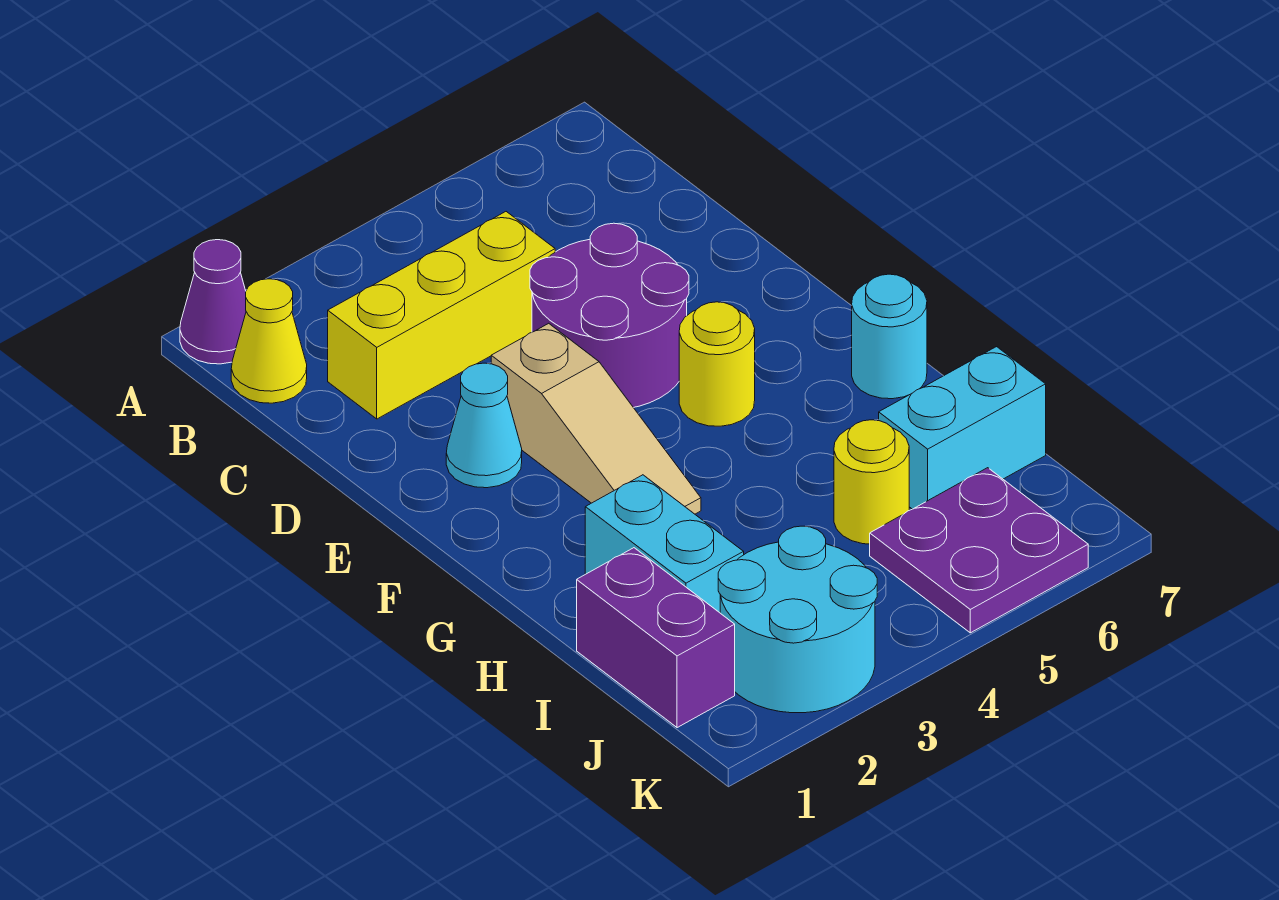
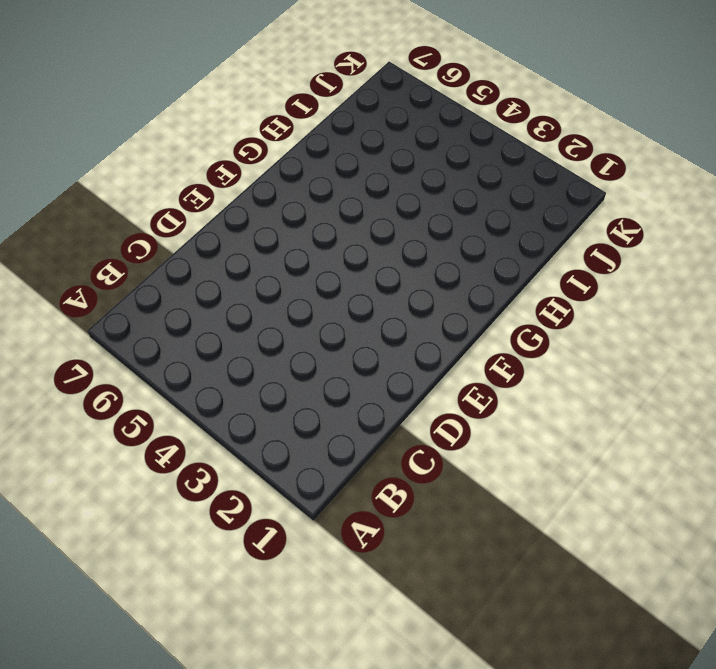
none -> purple cone A1 level 1
none -> yellow cone B1 level 1
none -> yellow brick C2:C4 level 1

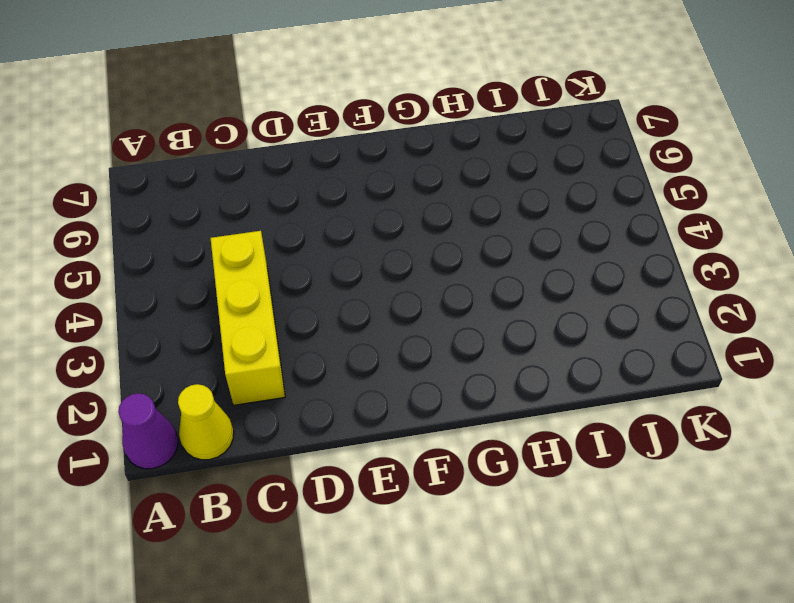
none -> purple round brick D4:E5 level 1
none -> cyan cone E2 level 1
none -> tan slope E3:G3 level 1 top E

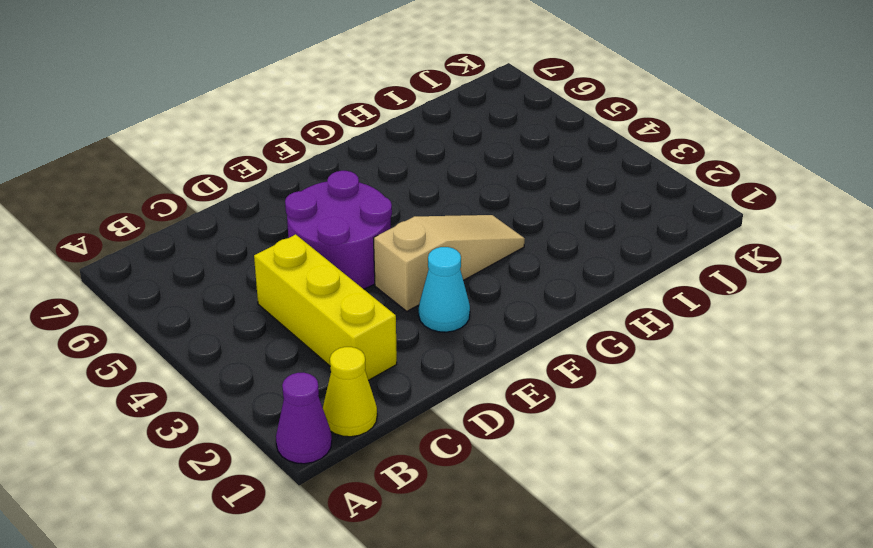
none -> yellow round brick F5 level 1
none -> cyan round brick G7 level 1
none -> cyan brick H2:I2 level 1

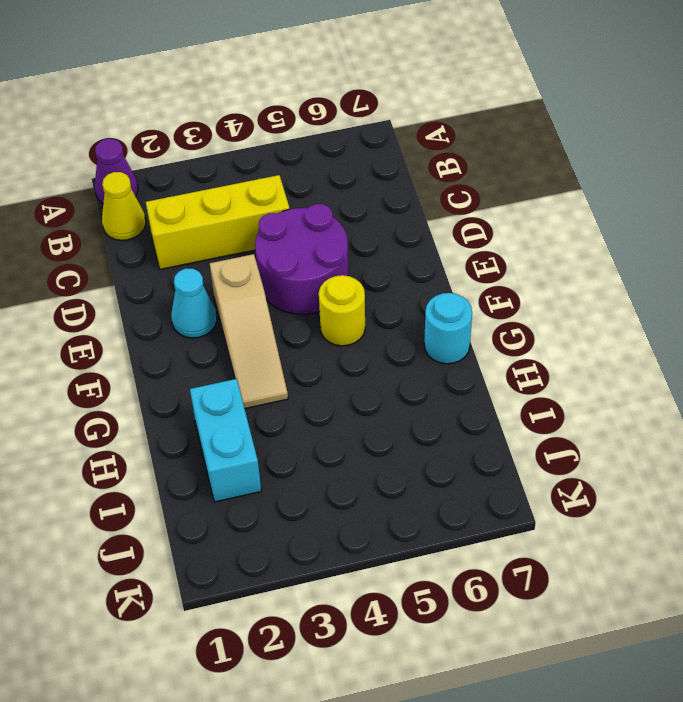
none -> purple brick I1:J1 level 1
none -> yellow round brick I5 level 1
none -> cyan brick I6:I7 level 1

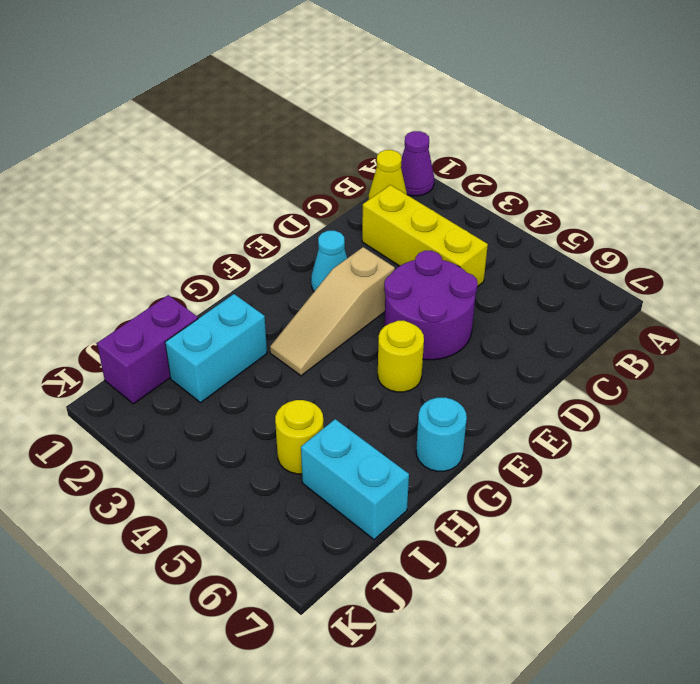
none -> cyan round brick J2:K3 level 1
none -> purple plate J5:K6 level 1

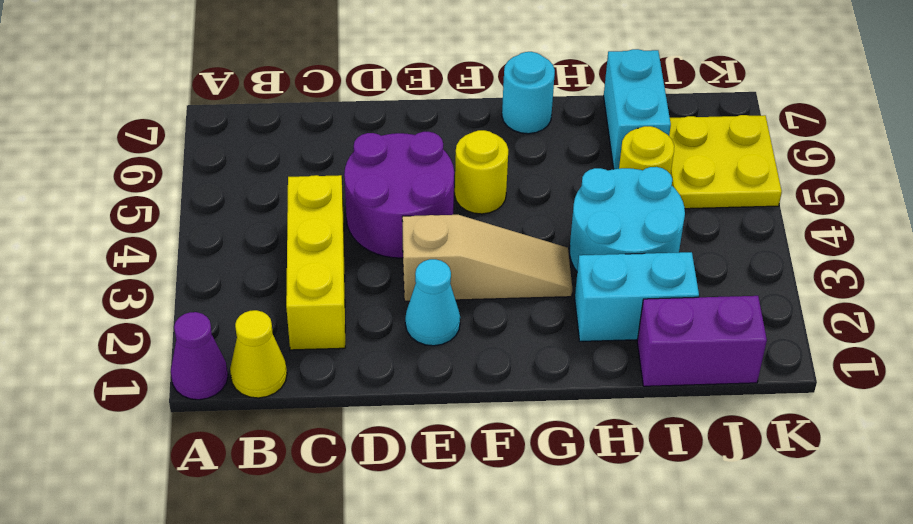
cyan round brick H3:I4 level 1 -> cyan round brick J2:K3 level 1
yellow plate J5:K6 level 1 -> purple plate J5:K6 level 1

